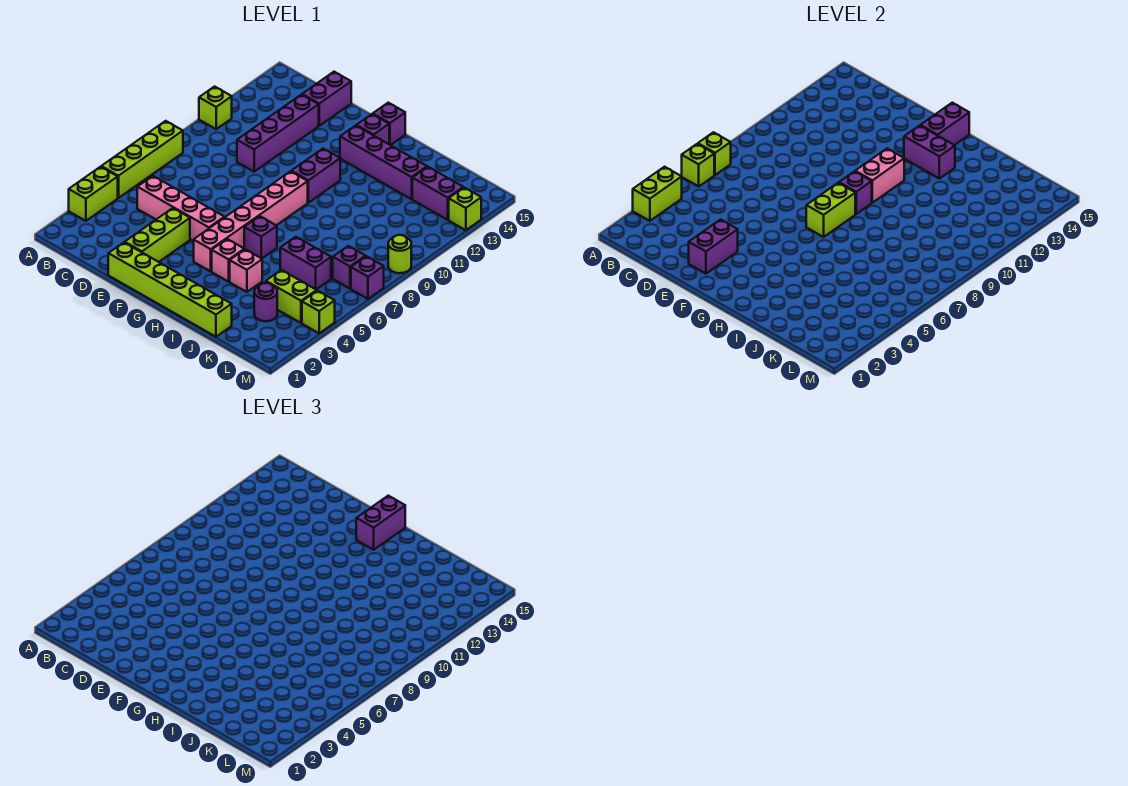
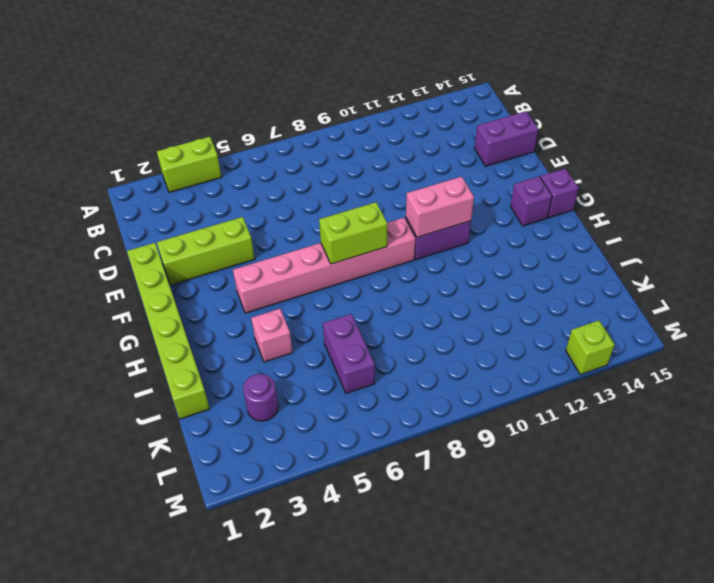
none -> lime brick A5:A8 level 1
none -> lime brick A11 level 1
none -> pink brick C5:F5 level 1
none -> purple brick D10:D13 level 1

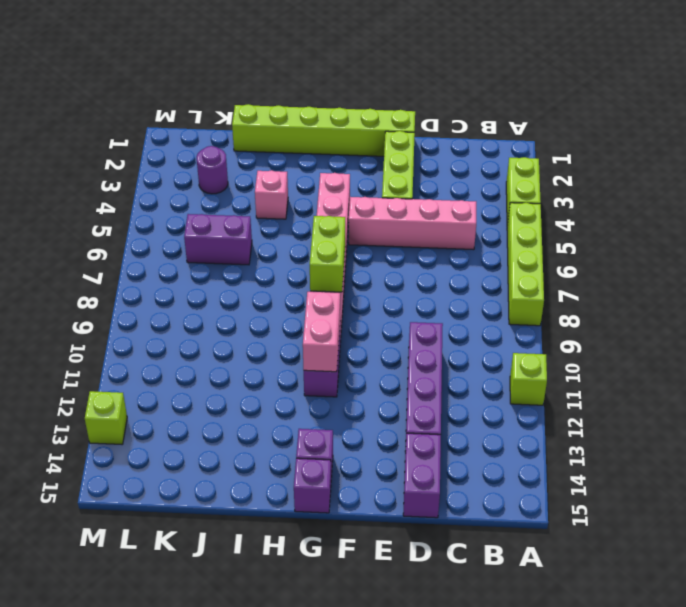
none -> purple brick G13:J13 level 1
none -> pink brick H4 level 1
none -> purple brick H6 level 1
none -> lime brick K4:L4 level 1

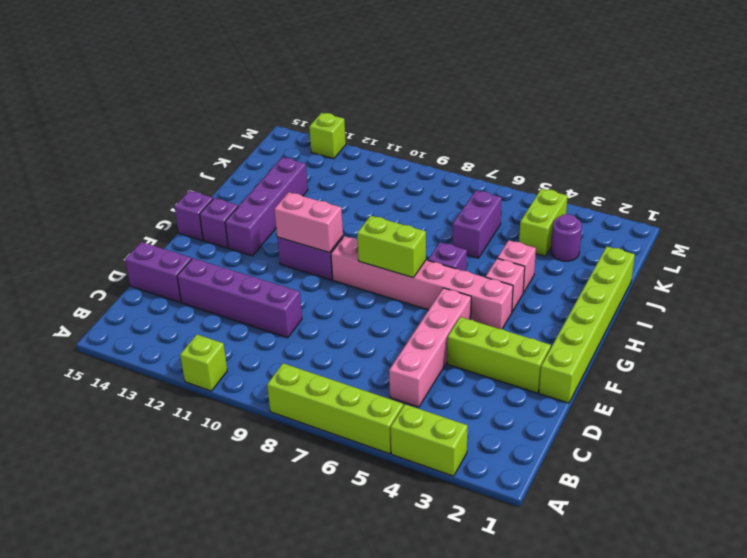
none -> purple brick K13:L13 level 1
none -> purple brick L7 level 1
none -> lime brick M4 level 1
none -> purple brick M7 level 1

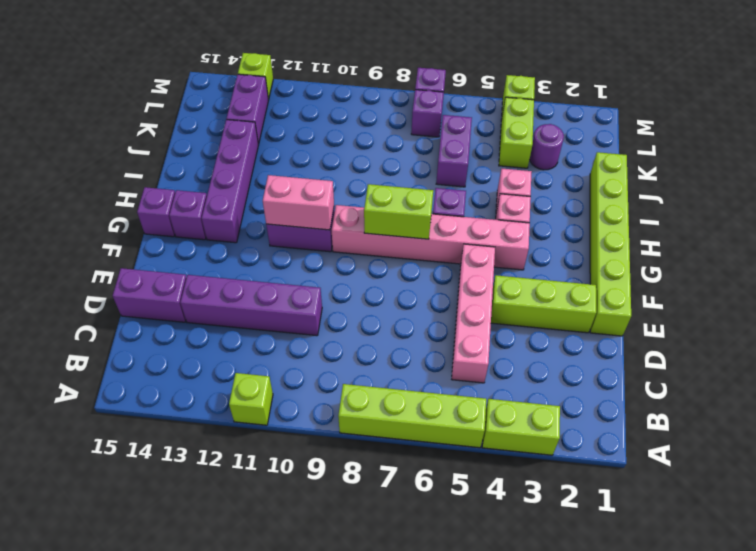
none -> lime round brick M9 level 1
none -> lime brick A3:A4 level 2
none -> lime brick A6 level 2
none -> lime brick A7 level 2

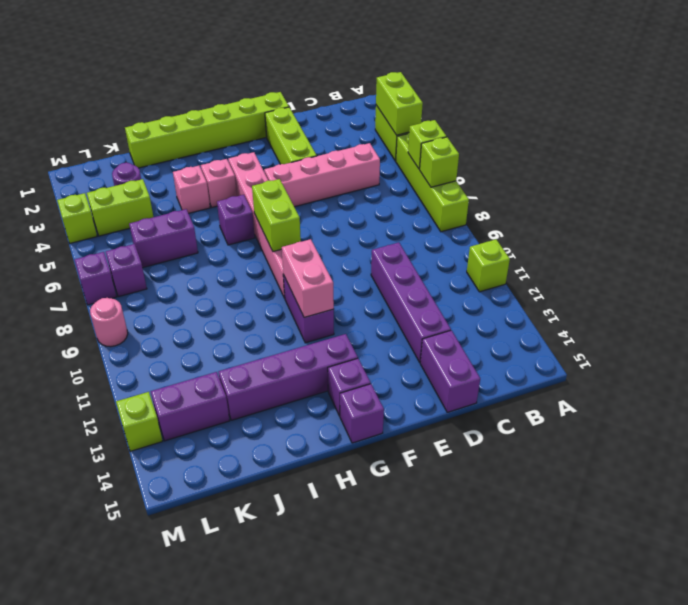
pink round brick M9 level 1 -> lime round brick M9 level 1
none -> purple brick E2:E3 level 2
none -> purple brick G9 level 2
none -> purple brick G13:H13 level 2
none -> purple brick G14:G15 level 2

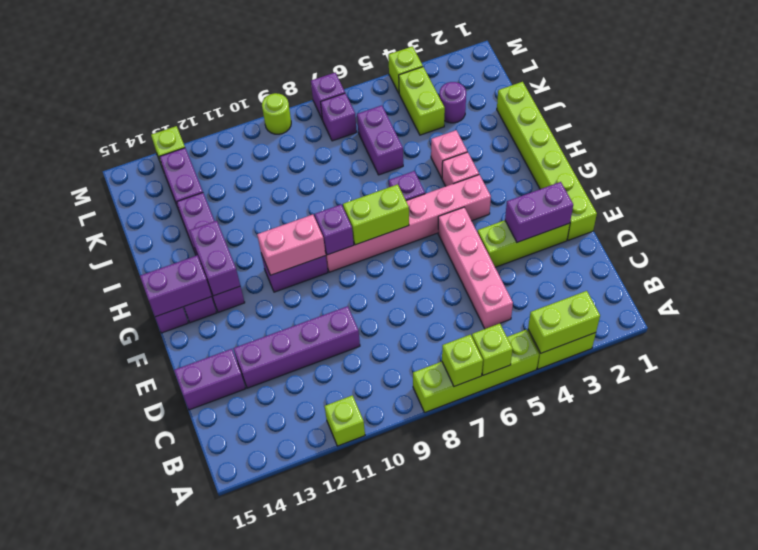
none -> purple brick G14:G15 level 3

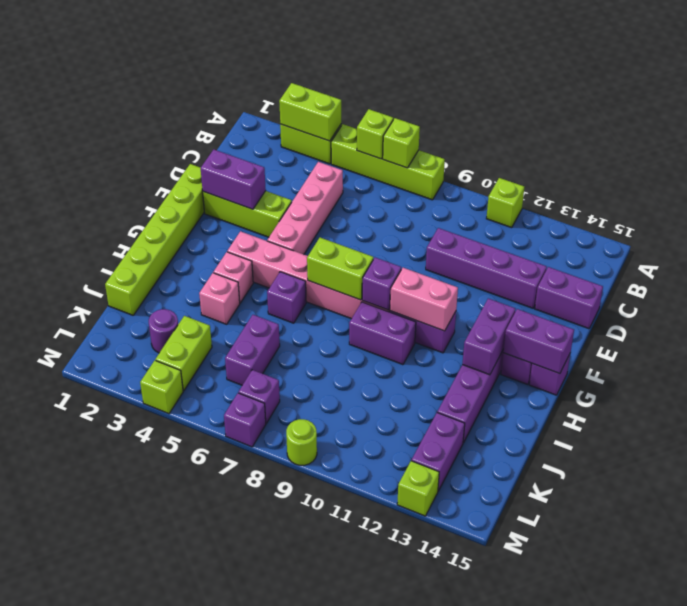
purple brick H9:H10 level 1 -> purple brick G14:G15 level 3

